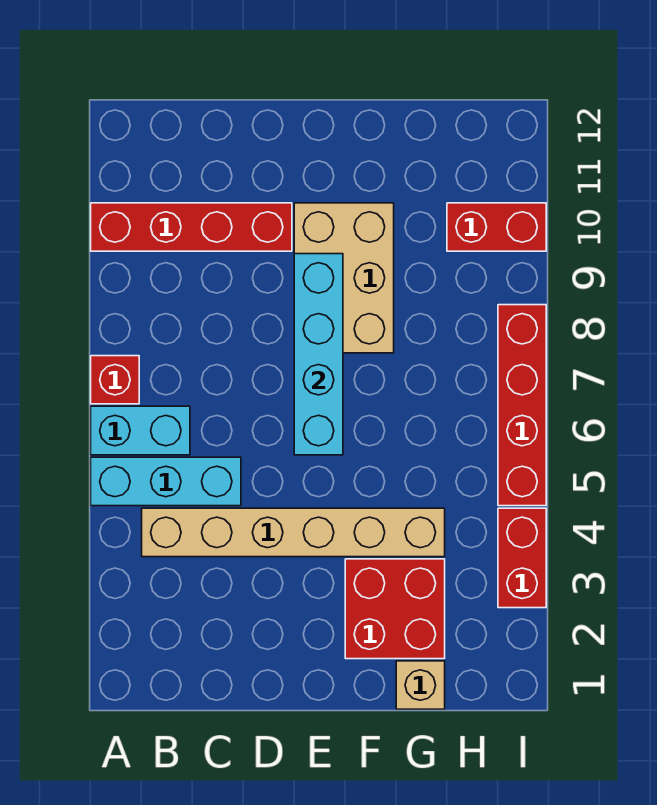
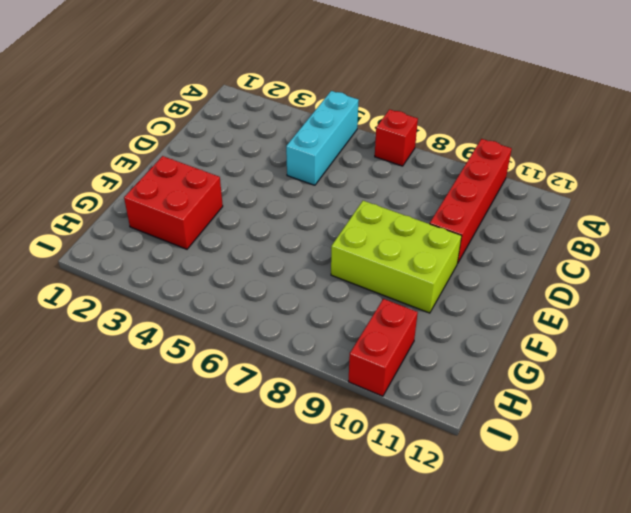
lime brick E8:F10 level 1 -> tan brick E8:F10 level 1
none -> cyan brick A6:B6 level 1
none -> tan brick B4:G4 level 1
none -> tan brick G1 level 1

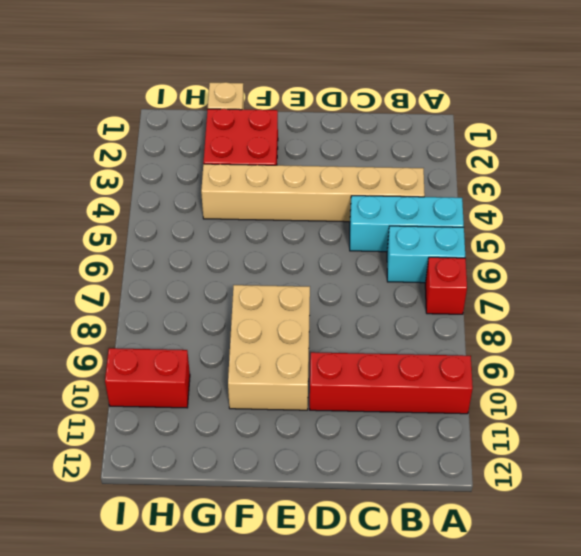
none -> red brick I3:I4 level 1
none -> red brick I5:I8 level 1
none -> cyan brick E6:E9 level 2

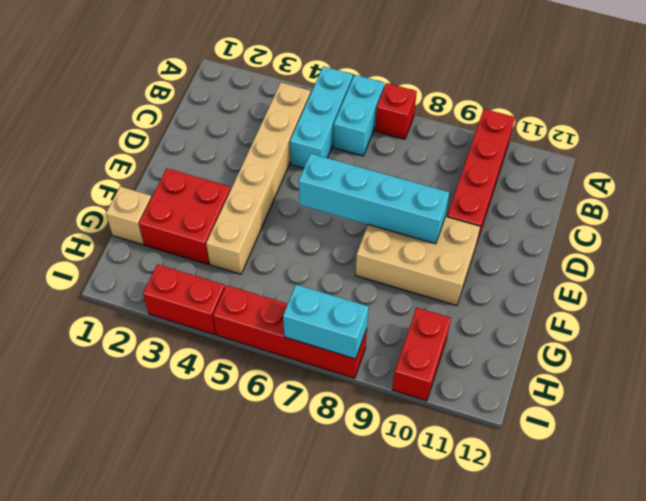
cyan brick I7:I8 level 2 -> none

